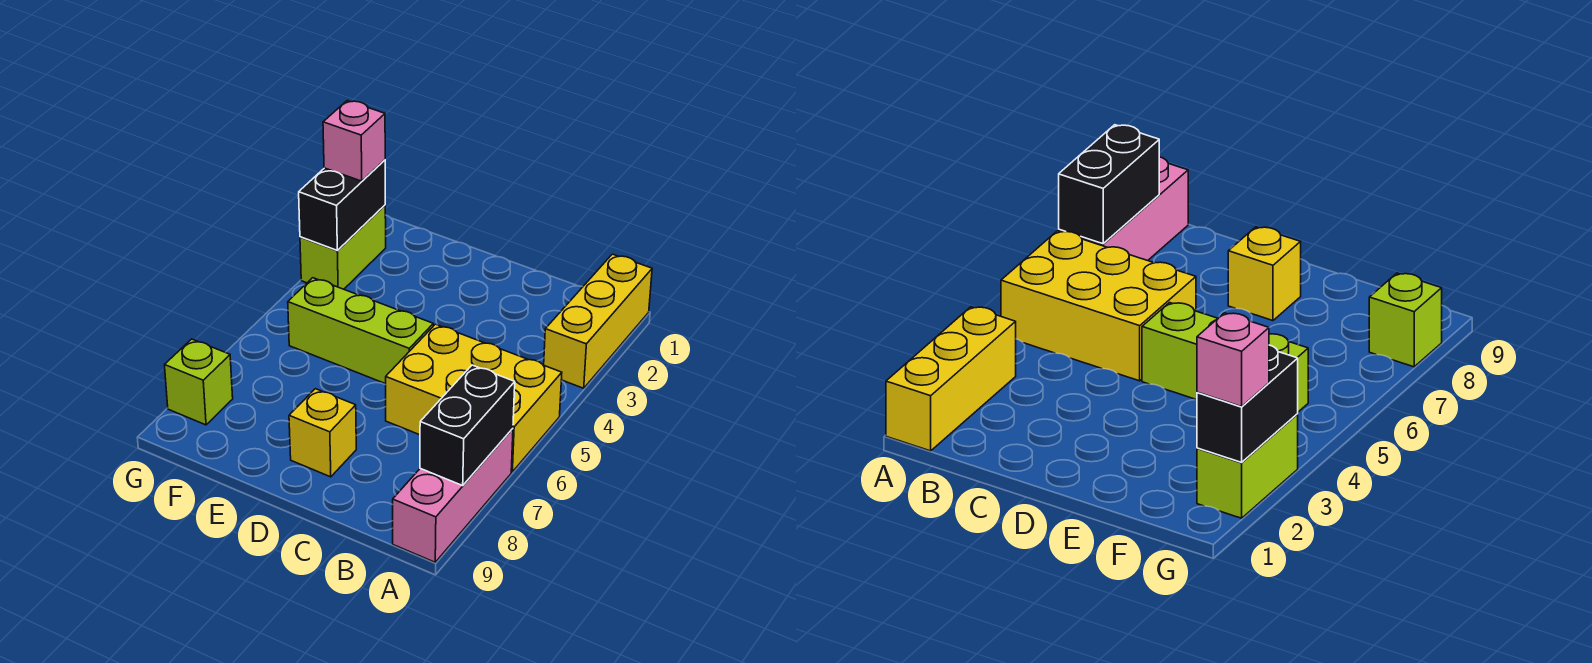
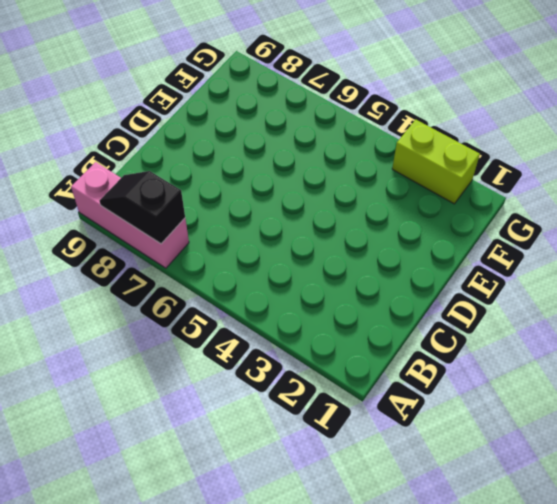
black slope A7:A8 level 2 top 7 -> black brick A7:A8 level 2
none -> yellow brick A1:A3 level 1
none -> yellow brick A5:C6 level 1

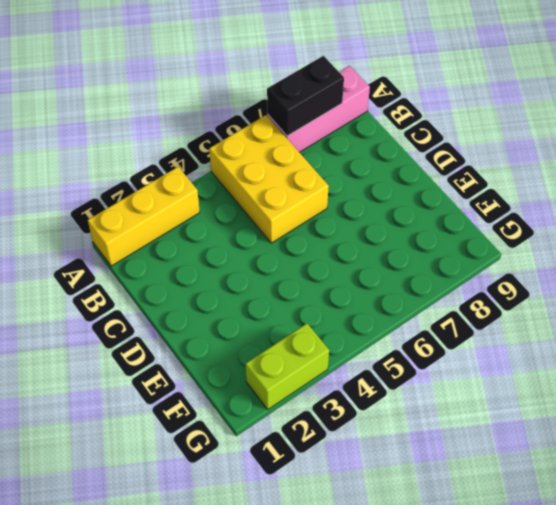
none -> lime brick D5:F5 level 1
none -> yellow brick D8 level 1

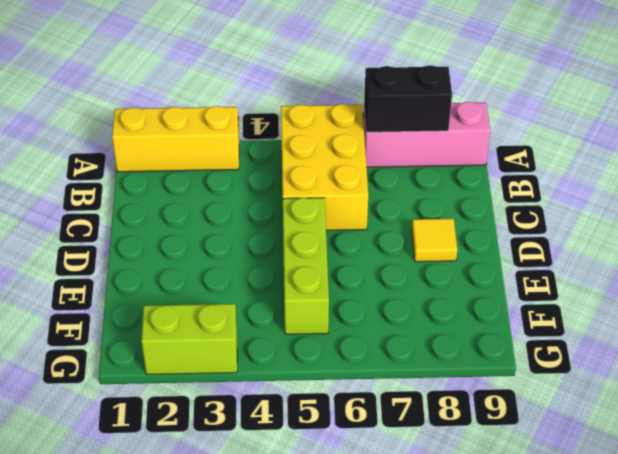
yellow tile D8 level 1 -> yellow brick D8 level 1
none -> lime brick G8 level 1
none -> black brick G2:G3 level 2

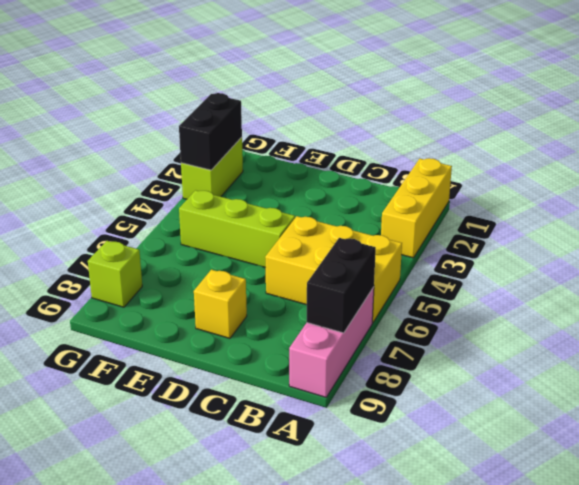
none -> pink brick G2 level 3

